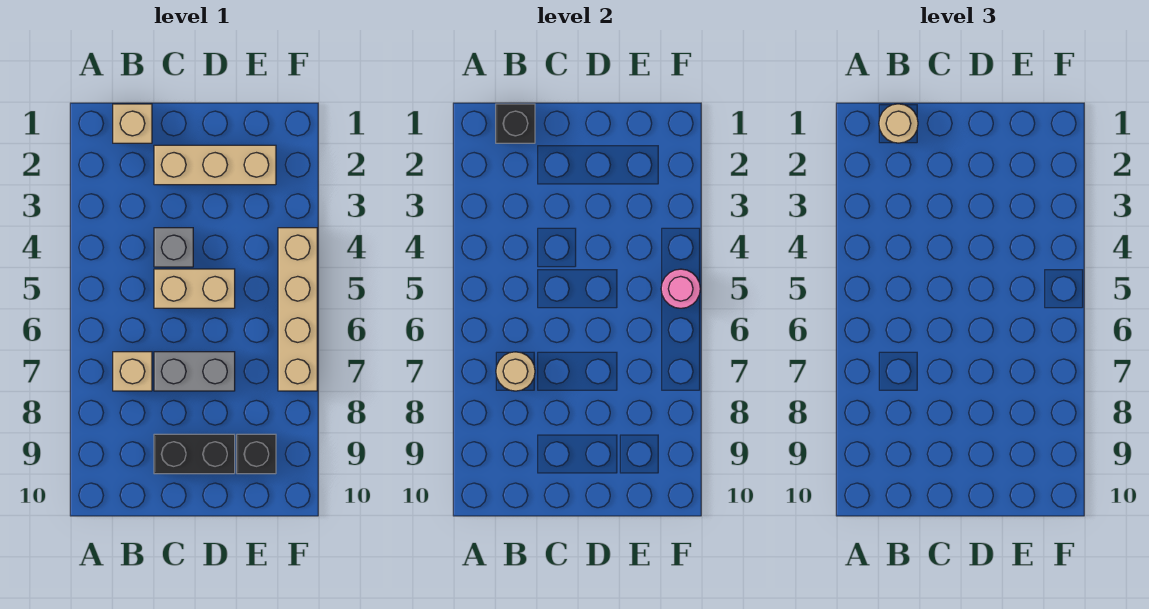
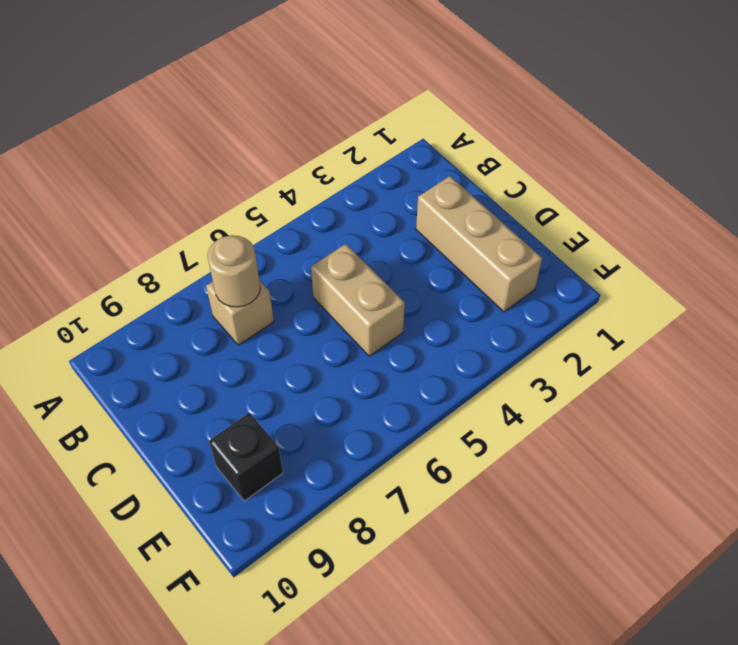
none -> tan brick B1 level 1
none -> grey brick C4 level 1
none -> grey brick C7:D7 level 1

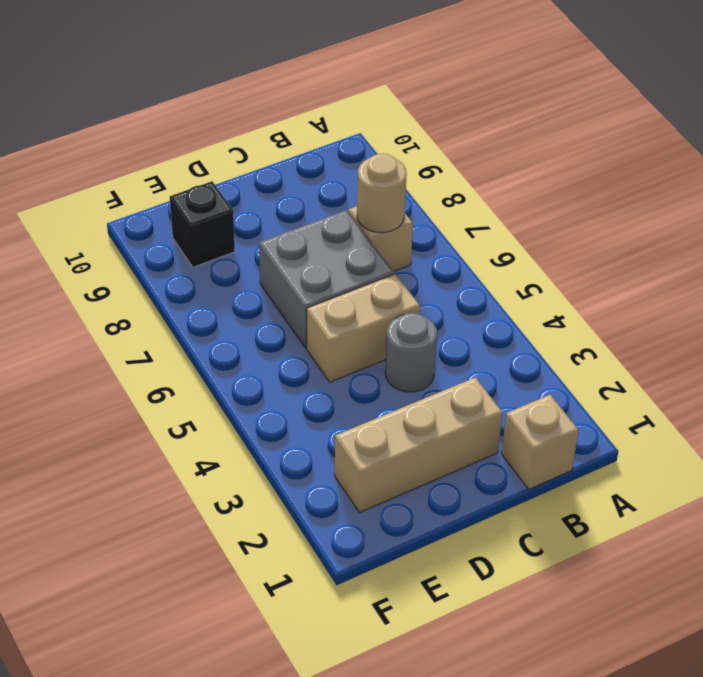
grey round brick C4 level 1 -> grey brick C4 level 1
grey brick C6:D7 level 1 -> grey brick C7:D7 level 1
none -> black brick C9:D9 level 1
none -> tan brick F4:F7 level 1
none -> black brick B1 level 2

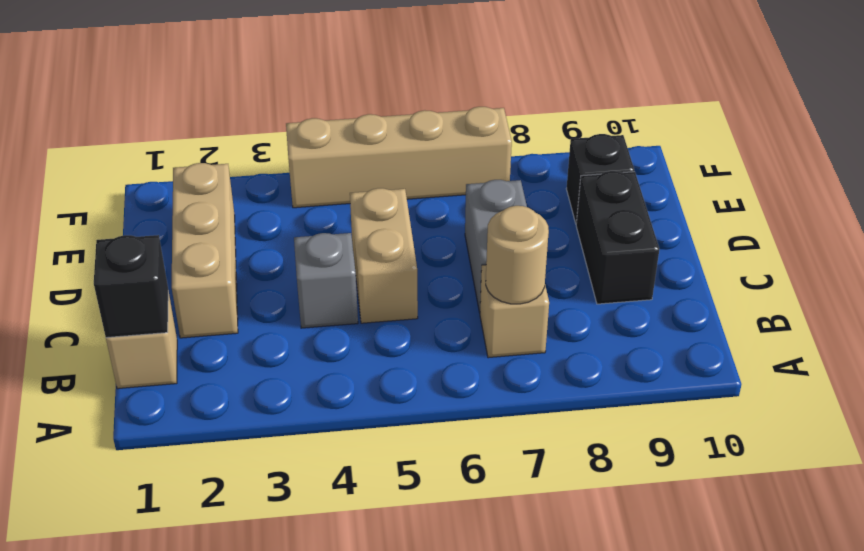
none -> pink round brick F5 level 2
none -> tan round brick B1 level 3

